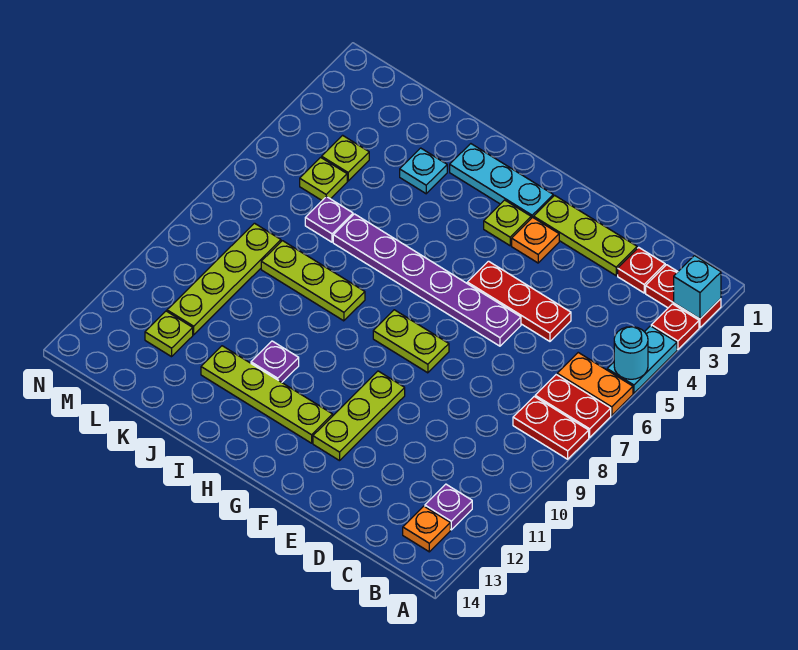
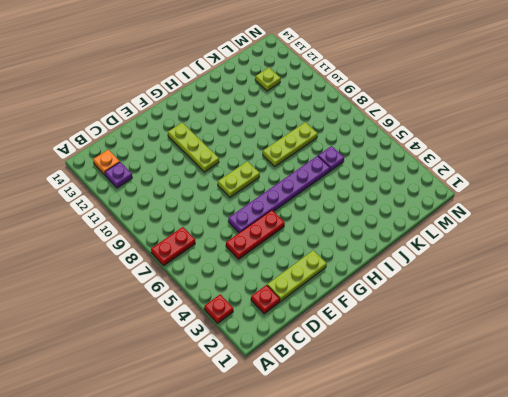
none -> red plate A2:B2 level 1
none -> cyan plate A4:A5 level 1
none -> orange plate A6:B6 level 1

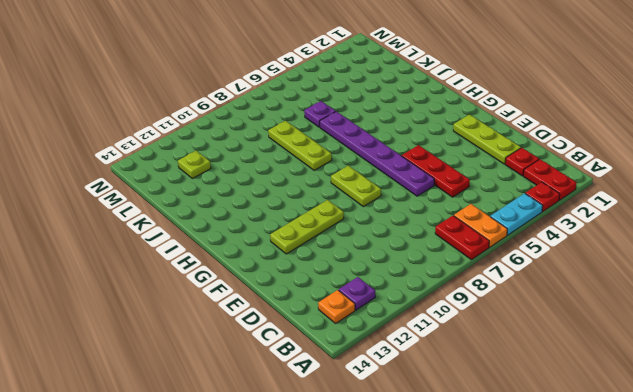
none -> red plate A8:B8 level 1
none -> orange plate F3 level 1
none -> cyan plate G2:I2 level 1

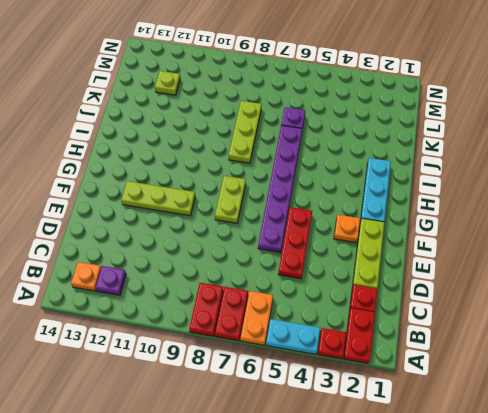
none -> lime plate G3 level 1
none -> lime plate G12:J12 level 1
none -> purple plate I11 level 1

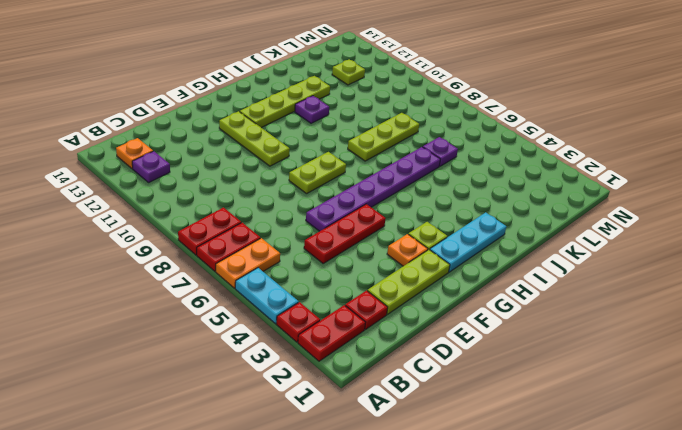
none -> cyan plate J3 level 1
none -> lime plate L4 level 1
none -> lime plate L5 level 1

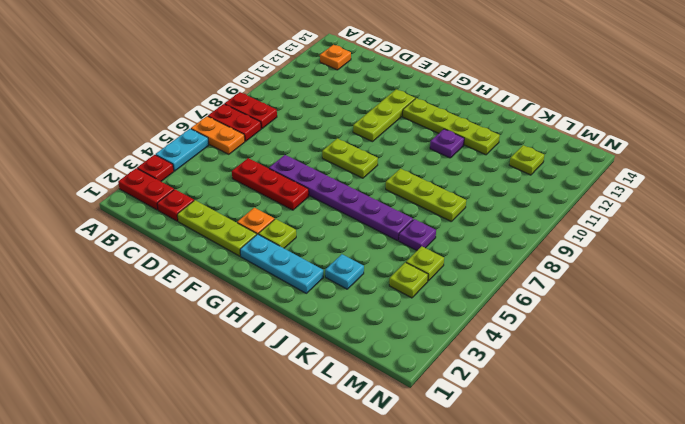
none -> purple plate B12 level 1
none -> lime plate L8:L11 level 1
none -> cyan brick A2 level 2

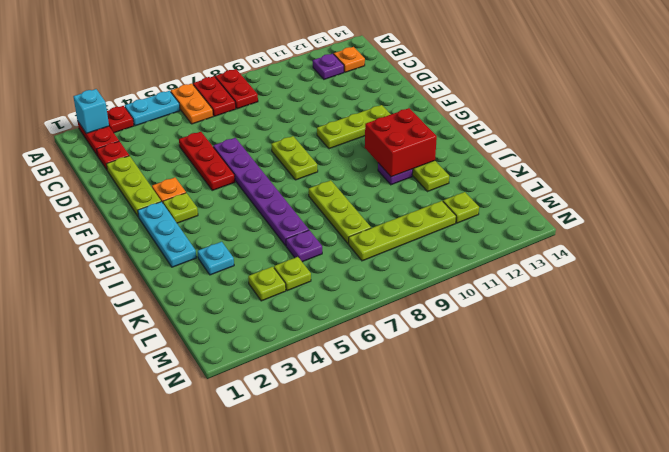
red brick H11:I12 level 2 -> none
none -> cyan round brick A5 level 2

